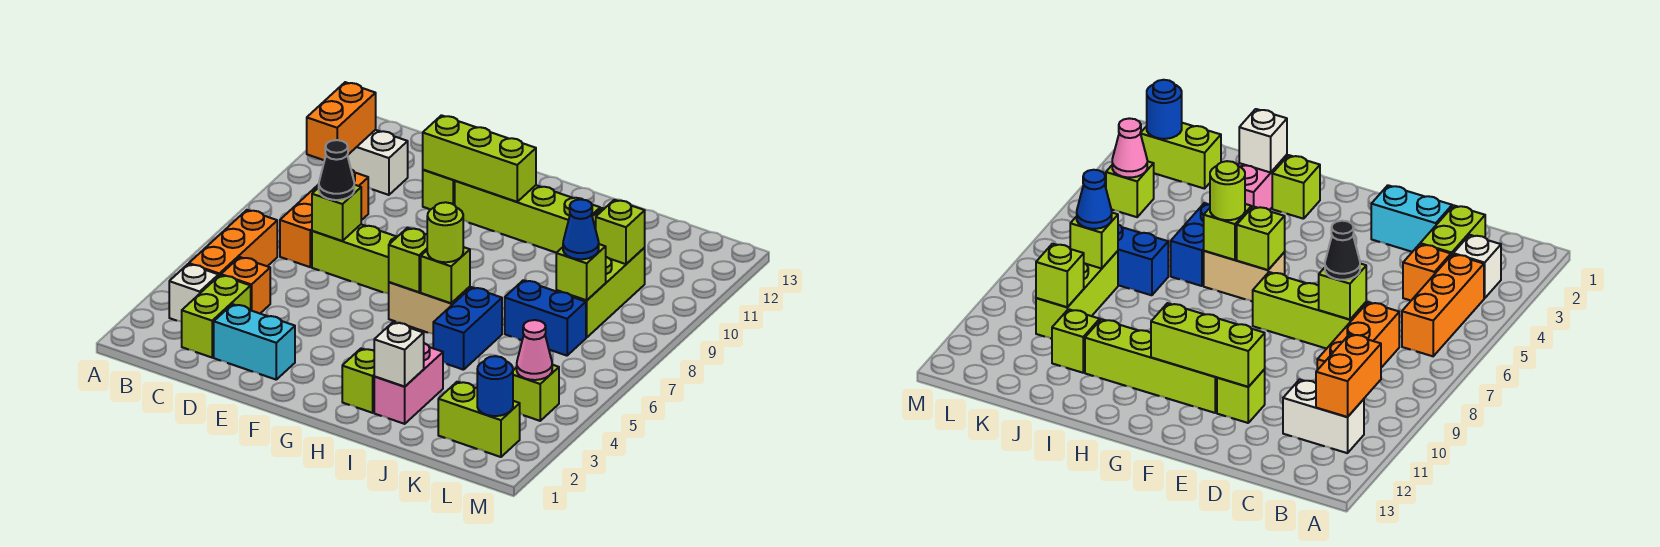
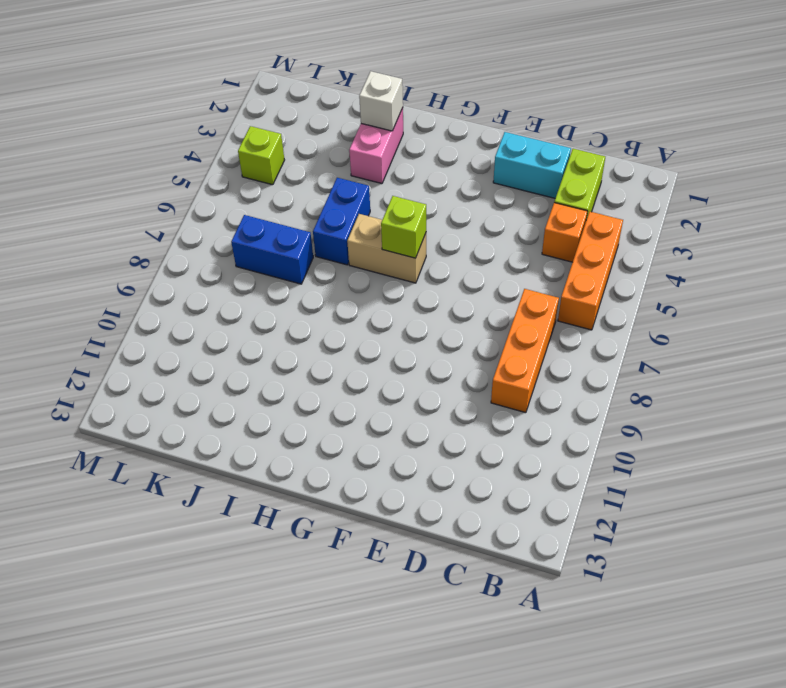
none -> white brick B3 level 1
none -> white brick B11:C11 level 1
none -> lime brick D7:F7 level 1
none -> lime brick E11 level 1

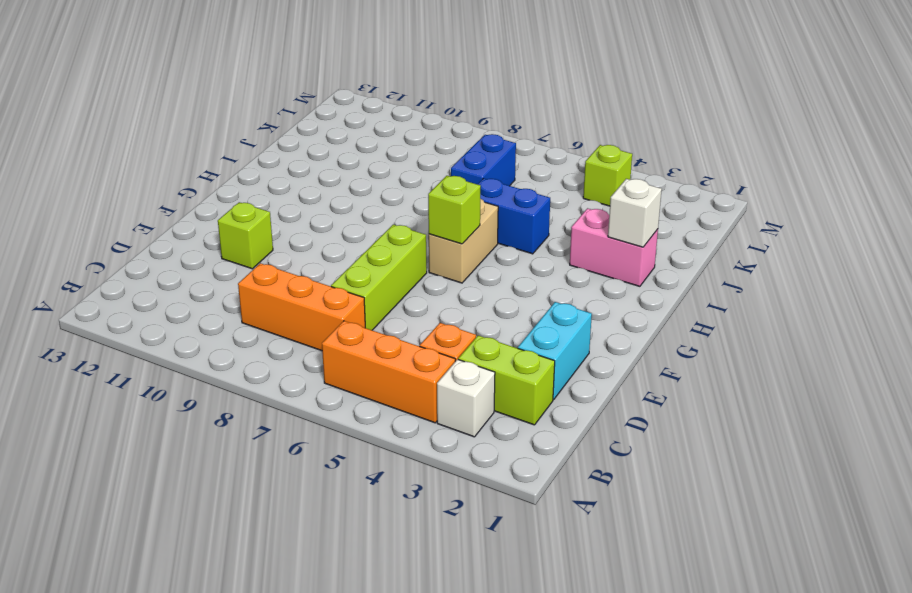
none -> white brick B11:C11 level 1
none -> lime brick F11:I11 level 1
none -> lime brick H2 level 1
none -> lime brick J11 level 1

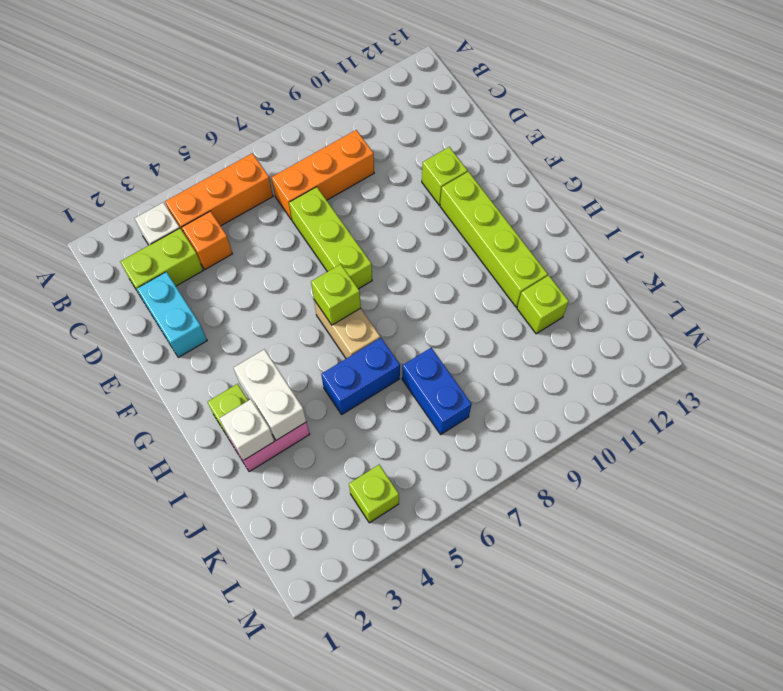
white brick H3:I3 level 2 -> white brick B11:C11 level 1
none -> lime brick K2:L2 level 1
none -> lime brick K8:K10 level 1
none -> orange brick B10:B11 level 2
none -> lime brick D7 level 2

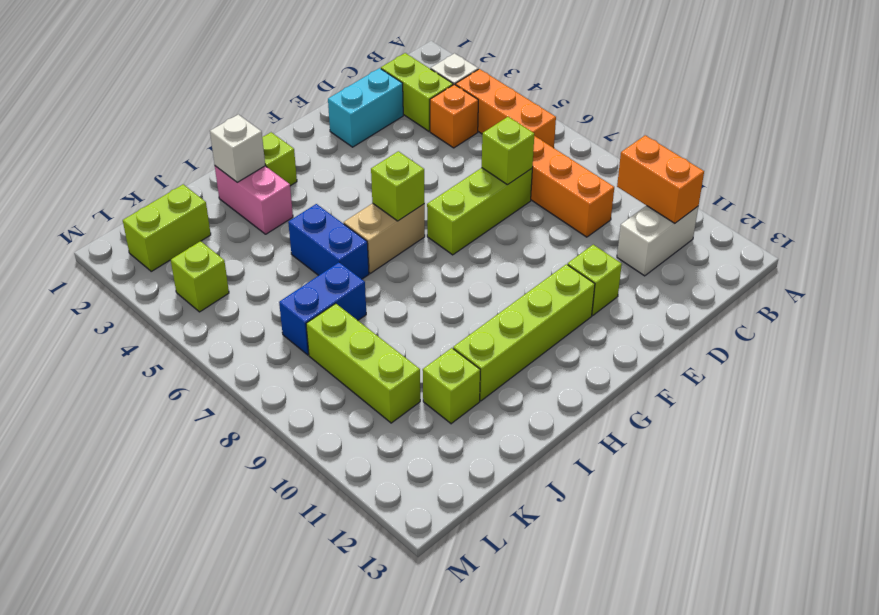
none -> lime brick E11:G11 level 2
none -> lime brick H6 level 2
none -> lime brick K8 level 2
none -> lime brick K10 level 2

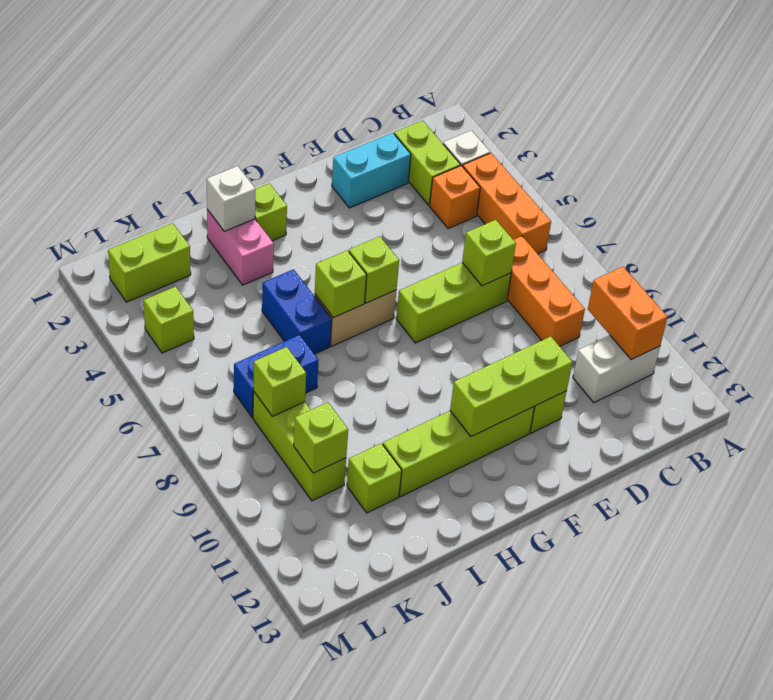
none -> blue round brick L2 level 2
none -> pink cone L4 level 2
none -> black cone D7 level 3
none -> lime round brick H6 level 3

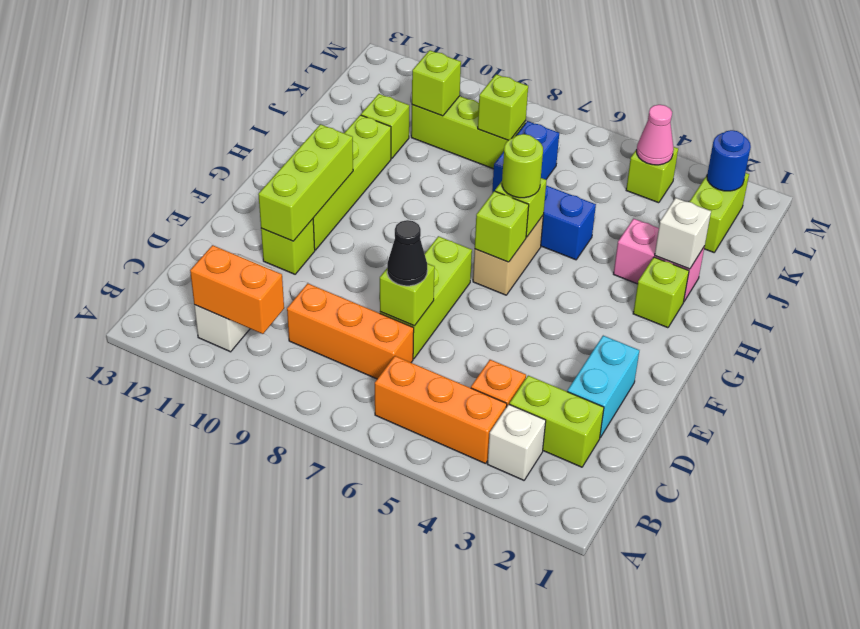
none -> blue cone K8 level 3

